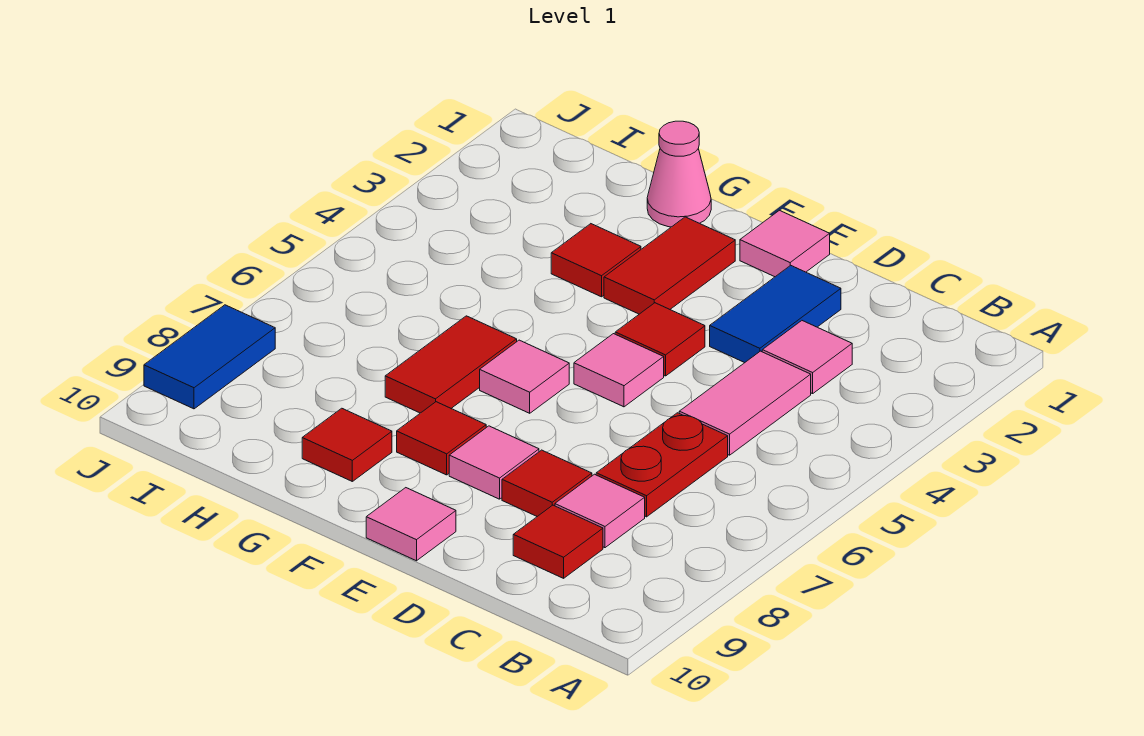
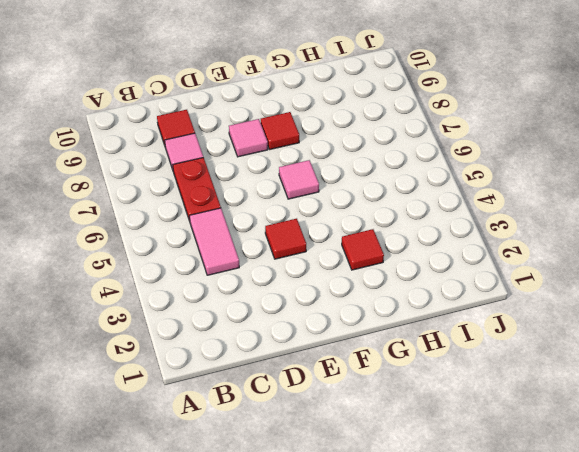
none -> pink tile C3 level 1
none -> blue tile D2:D3 level 1
none -> red tile D8 level 1

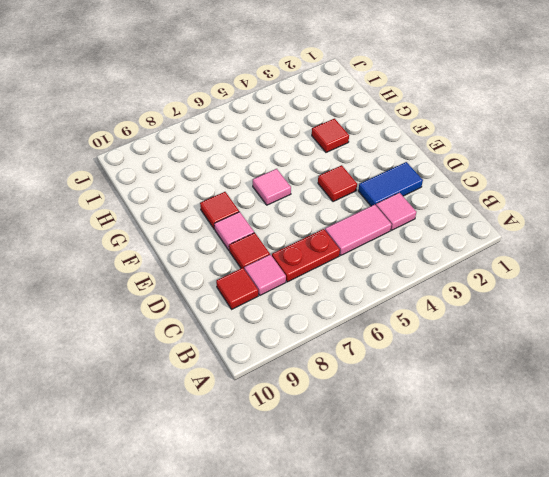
none -> pink tile E1 level 1
none -> pink tile E5 level 1
none -> pink tile E10 level 1

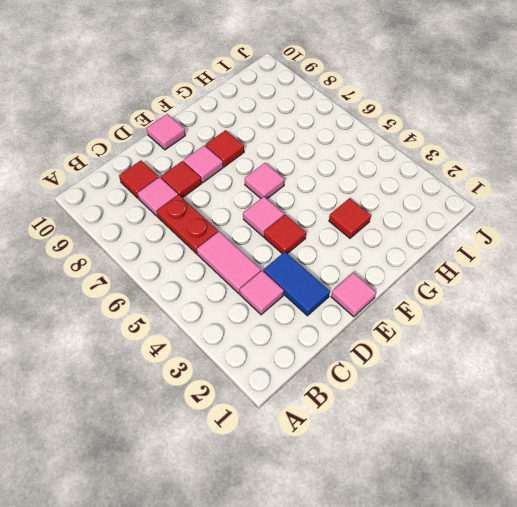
none -> red tile F2:F3 level 1
none -> pink cone G1 level 1
none -> red tile G6:G7 level 1

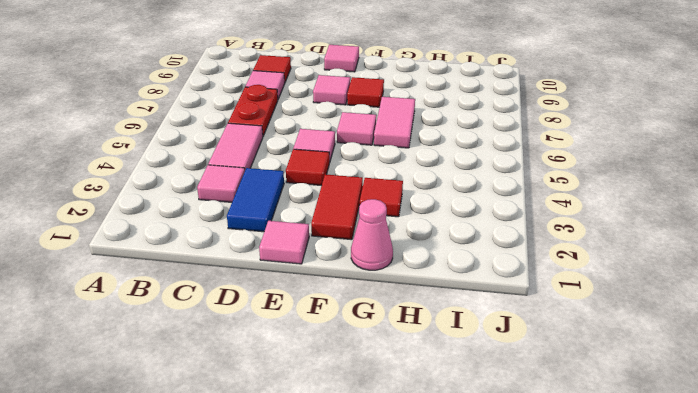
pink tile G6:G7 level 1 -> red tile G6:G7 level 1
none -> red tile D8 level 1
none -> red tile G9 level 1
none -> blue tile J8:J9 level 1

